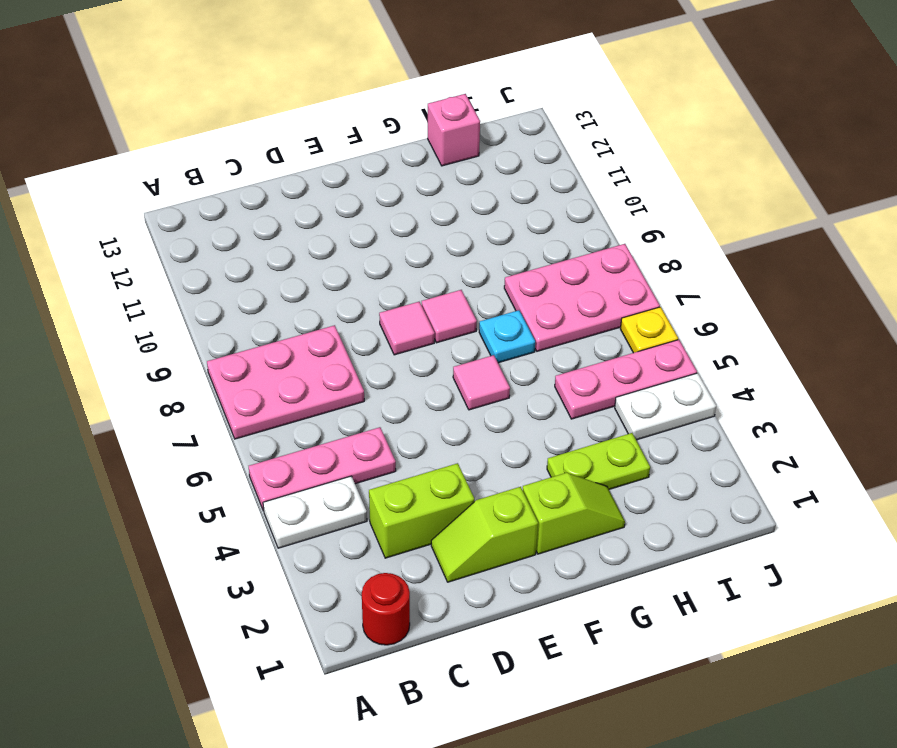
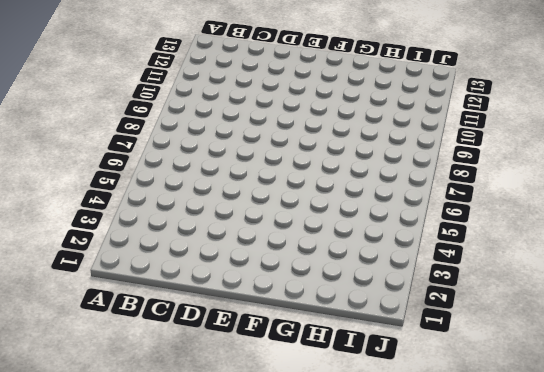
none -> white plate A4:B4 level 1
none -> pink plate A5:C5 level 1
none -> pink plate A7:C8 level 1

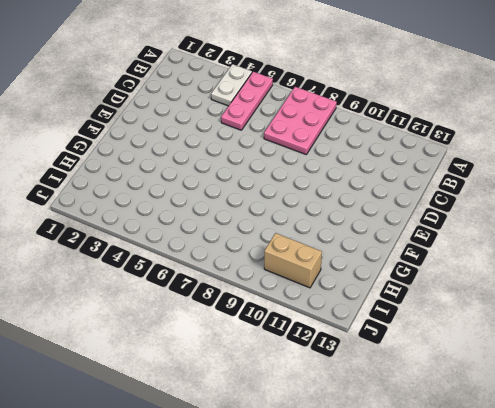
tan brick I10:I11 level 1 -> none
none -> red round brick B1 level 1
none -> lime brick C3:D3 level 1
none -> lime slope D2:E2 level 1 top E

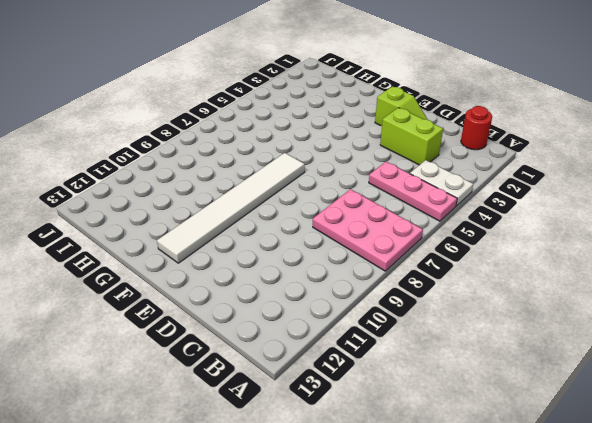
white tile F7:F12 level 1 -> pink tile F8 level 1
none -> pink tile E8 level 1
none -> lime slope F2:G2 level 1 top F
none -> pink tile F6 level 1

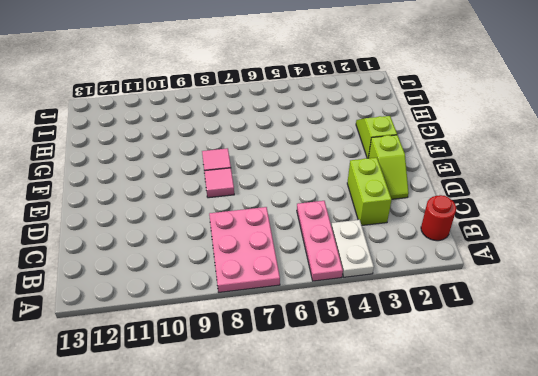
none -> pink tile F6 level 1
none -> lime plate G3:H3 level 1
none -> cyan plate G7 level 1

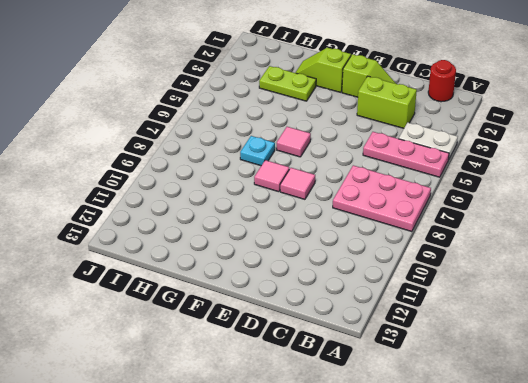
none -> pink plate H5:J5 level 1
none -> pink plate H7:J8 level 1
none -> pink brick H13 level 1

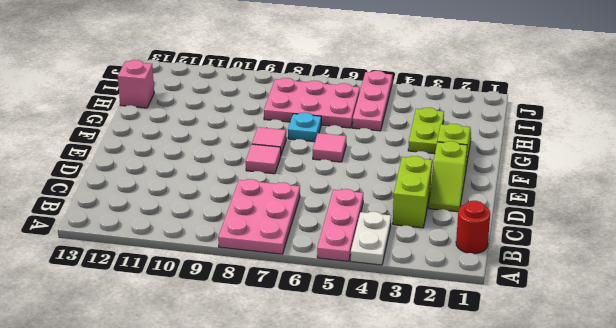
pink plate H6:I8 level 1 -> pink plate H7:J8 level 1
none -> white plate I4:J4 level 1
none -> yellow plate J6 level 1

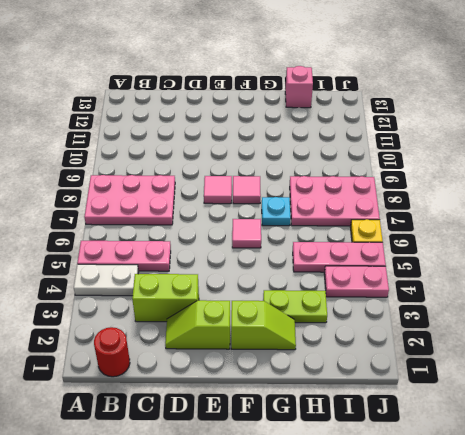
pink plate I4:J4 level 1 -> white plate I4:J4 level 1

